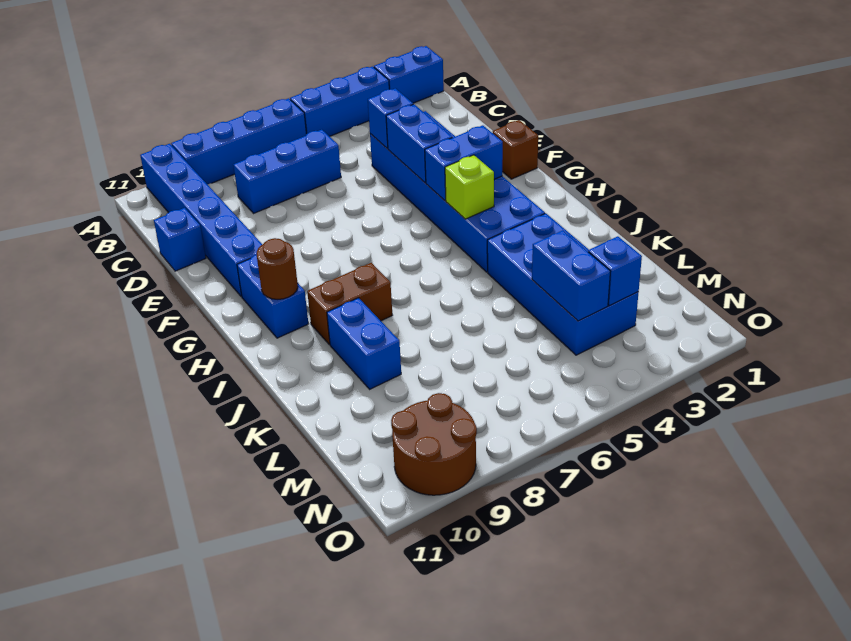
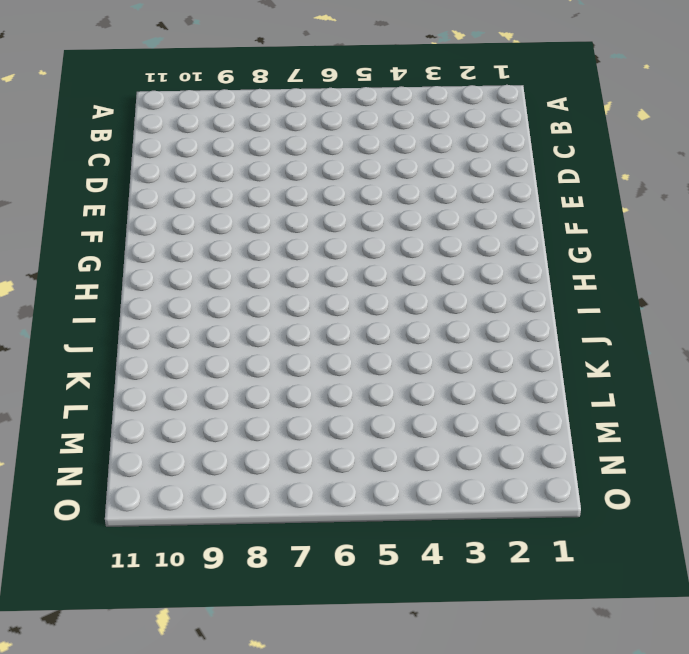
none -> blue brick A1:A2 level 1
none -> blue brick A3:A5 level 1
none -> blue brick A6:A9 level 1

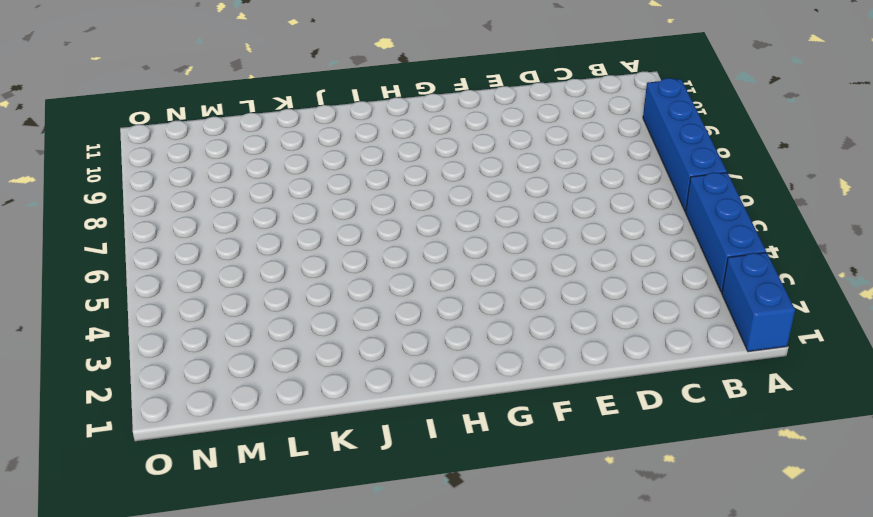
none -> blue brick A10:F10 level 1
none -> blue brick C6:C8 level 1
none -> blue brick D3:I4 level 1

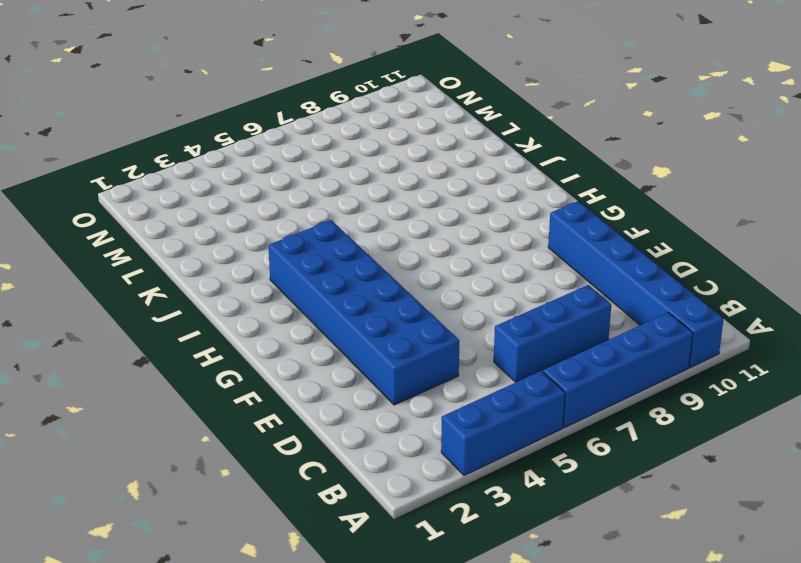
none -> blue brick A1:A2 level 1
none -> blue brick D11 level 1
none -> brown brick F1 level 1

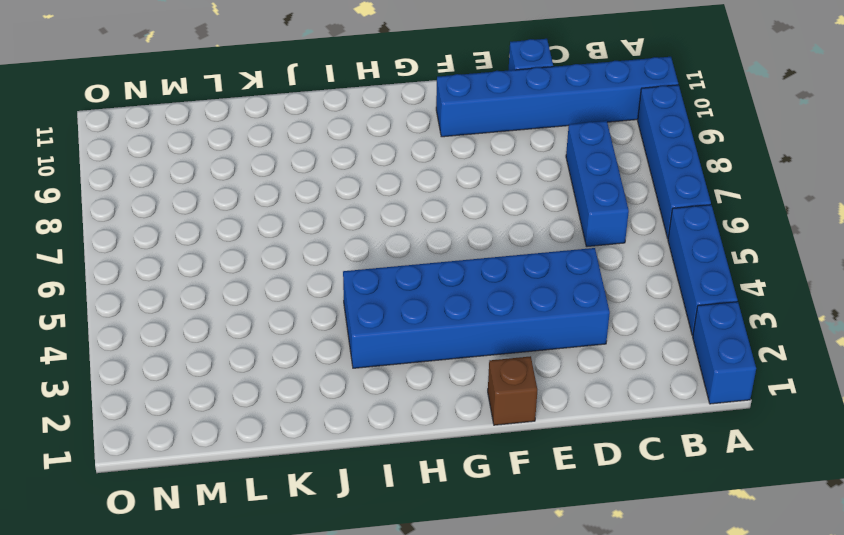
none -> blue brick G10:H10 level 1
none -> brown brick I8:I9 level 1
none -> blue brick J3:M4 level 1

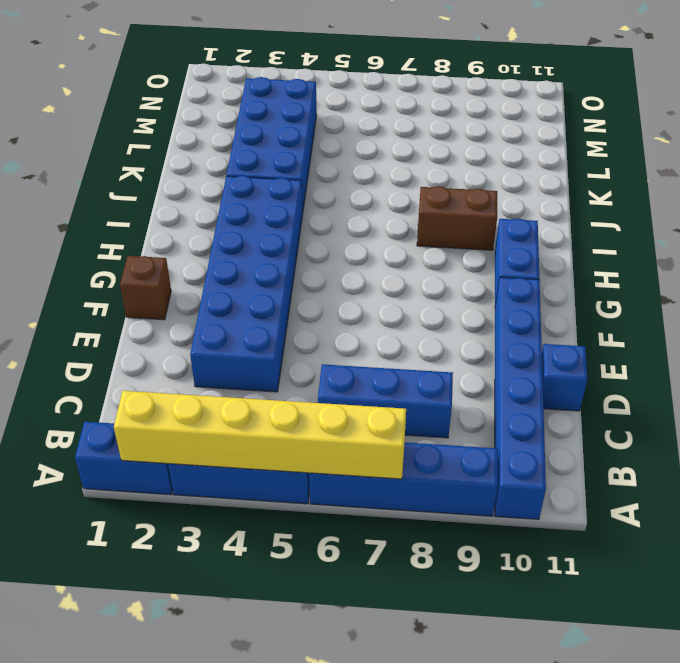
yellow brick A2:A7 level 2 -> none
none -> blue brick J9:K9 level 1
none -> brown round brick N9:O10 level 1
none -> blue brick D4 level 2

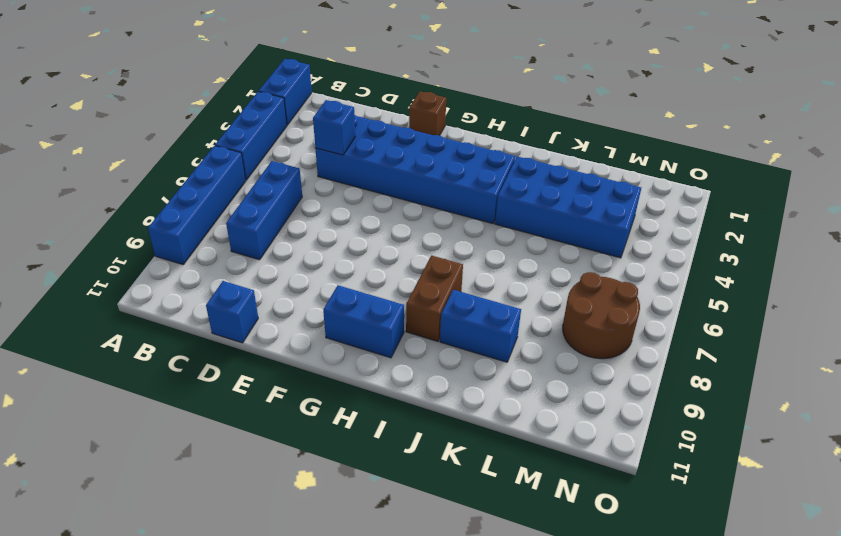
brown round brick M7:N8 level 1 -> brown round brick N9:O10 level 1
none -> blue brick A10:F10 level 1
none -> blue brick E4:F4 level 2
none -> blue brick G3:G4 level 2

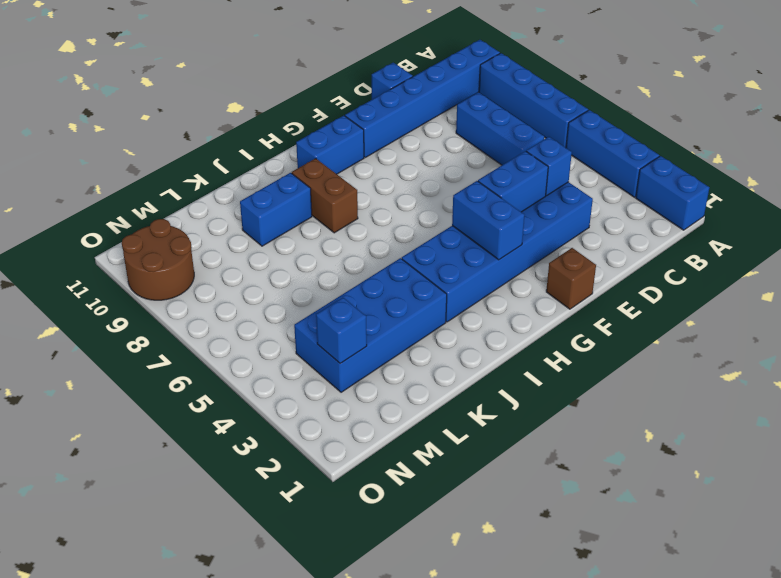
none -> lime brick H4 level 2
none -> brown round brick H10 level 2
none -> blue brick L4:M4 level 2

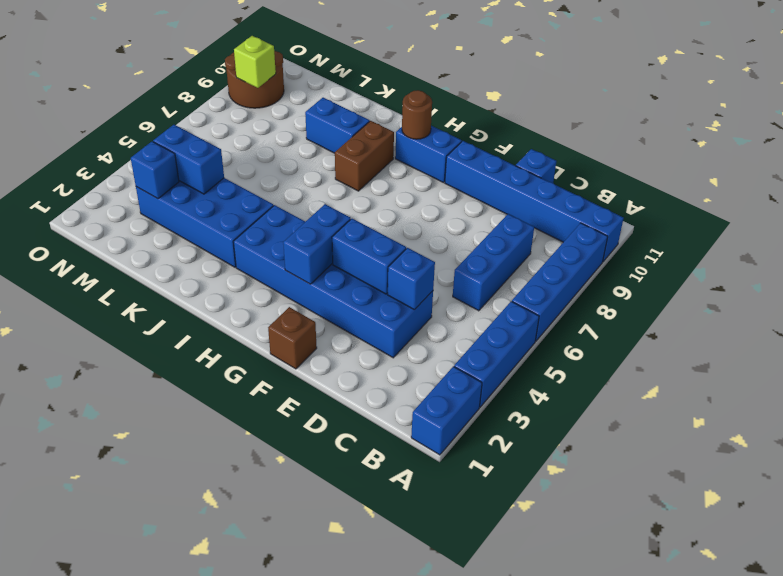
lime brick N9 level 2 -> lime brick H4 level 2

